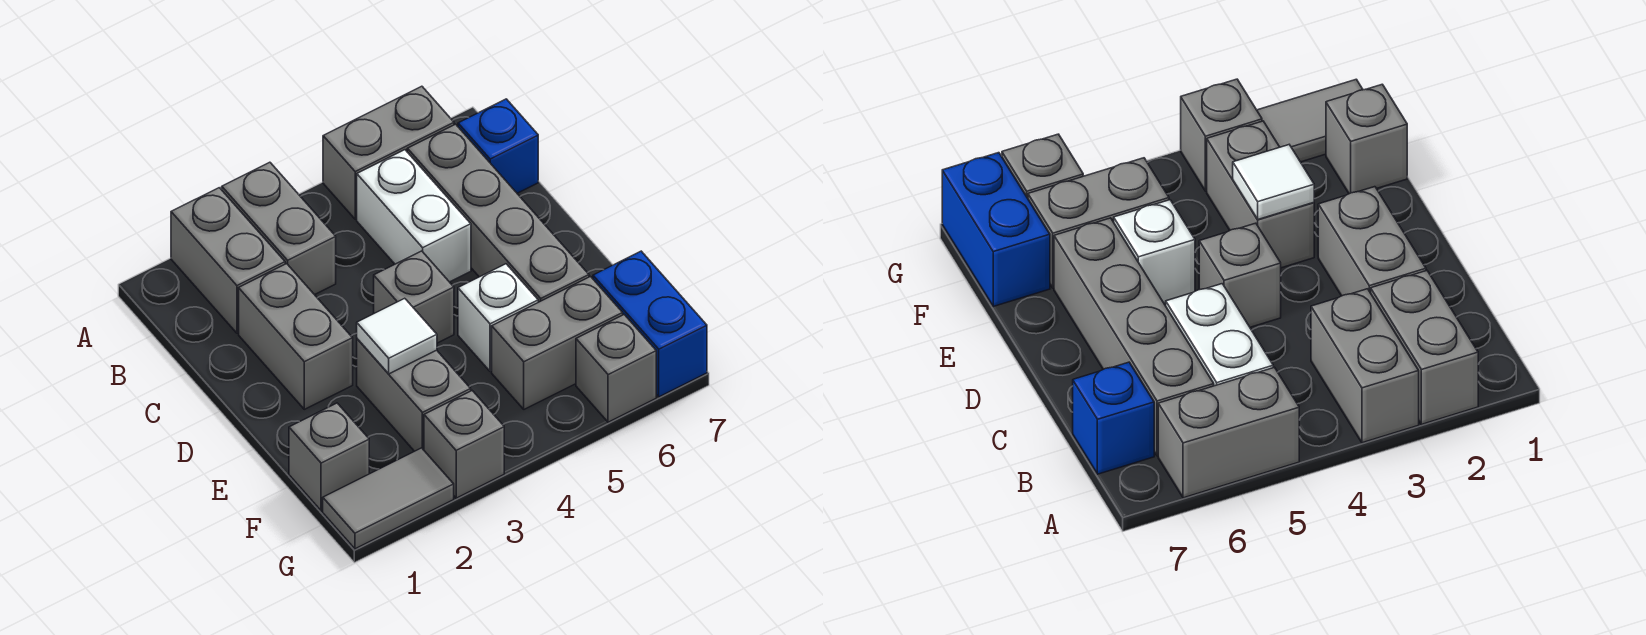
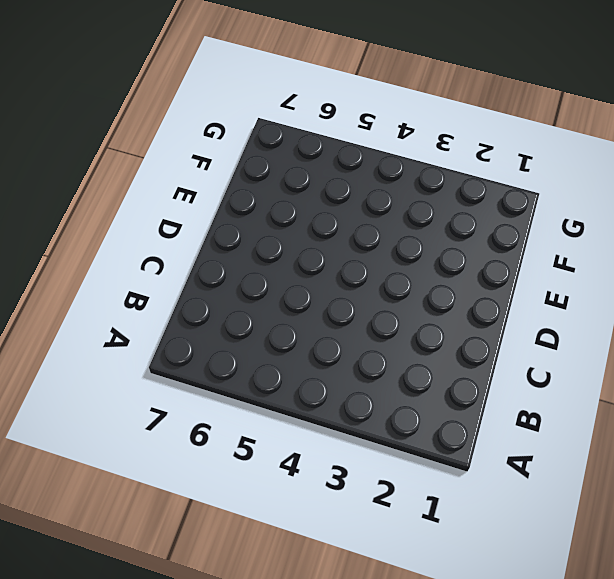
none -> grey brick A2:B2 level 1
none -> grey brick A3:B3 level 1
none -> grey brick A5:A6 level 1

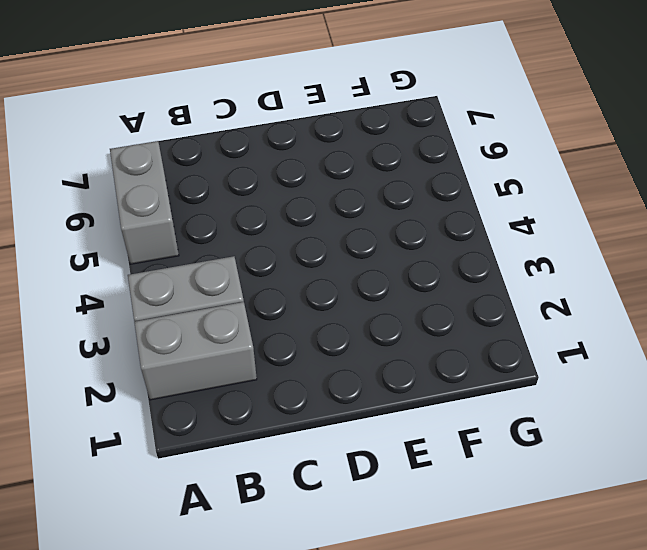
none -> white brick B5:C5 level 1
none -> grey brick B6:E6 level 1
none -> blue brick B7 level 1

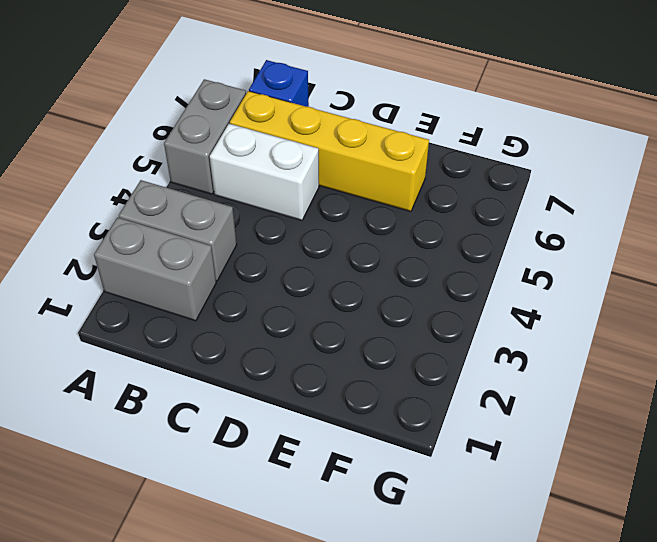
yellow brick B6:E6 level 1 -> grey brick B6:E6 level 1
none -> grey brick C2:D2 level 1
none -> grey brick D4 level 1
none -> grey brick E3:F3 level 1

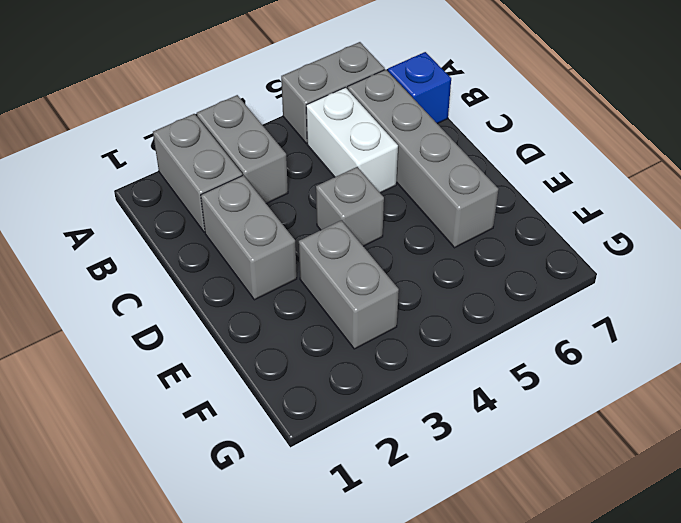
none -> white brick E5 level 1
none -> grey brick F1 level 1
none -> grey brick F5:F6 level 1

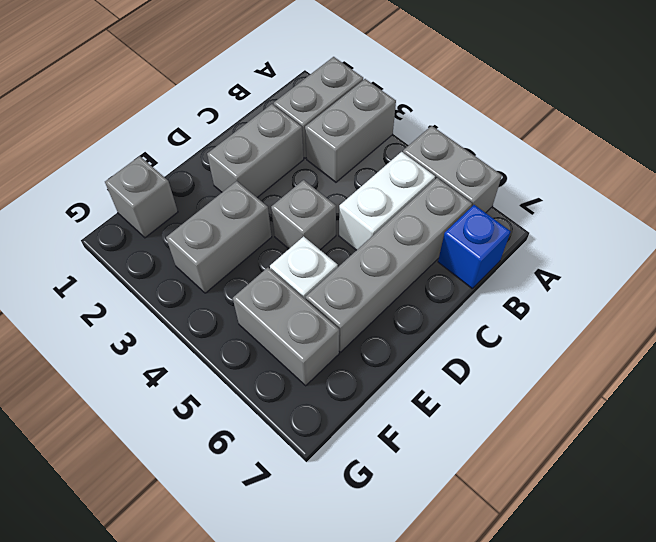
none -> blue brick F7:G7 level 1
none -> grey tile G1:G2 level 1
none -> grey brick G3 level 1

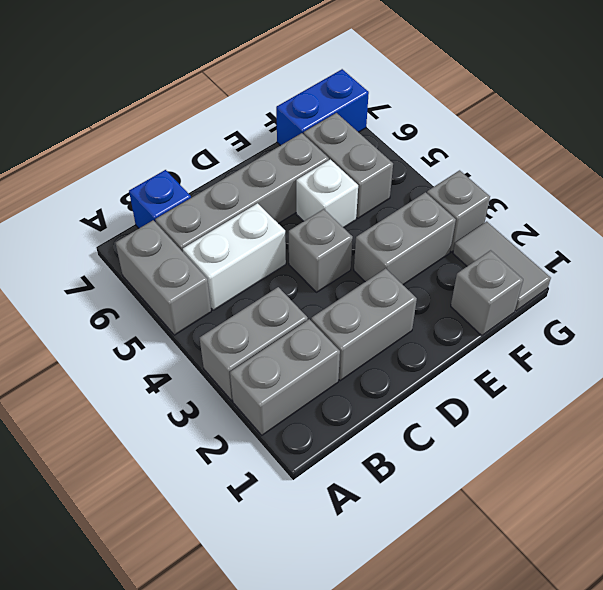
none -> grey brick G6 level 1
none -> white tile E3 level 2

